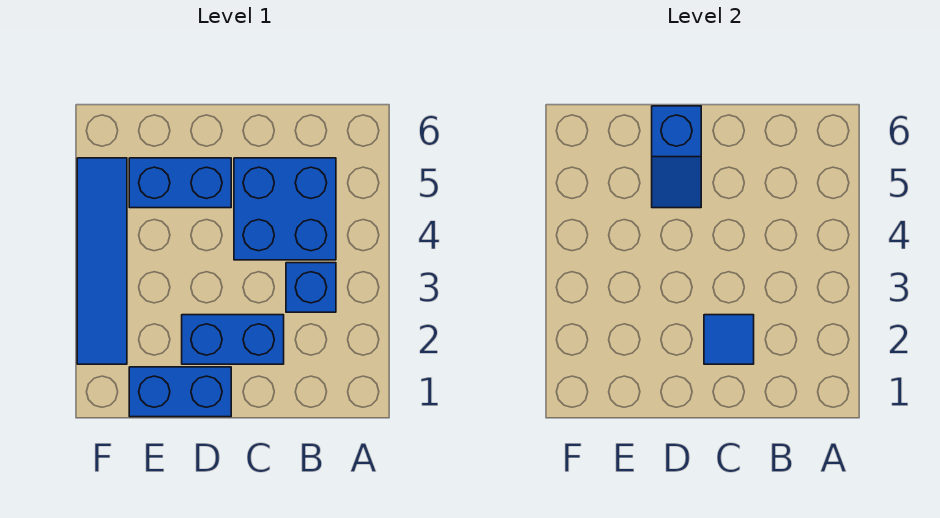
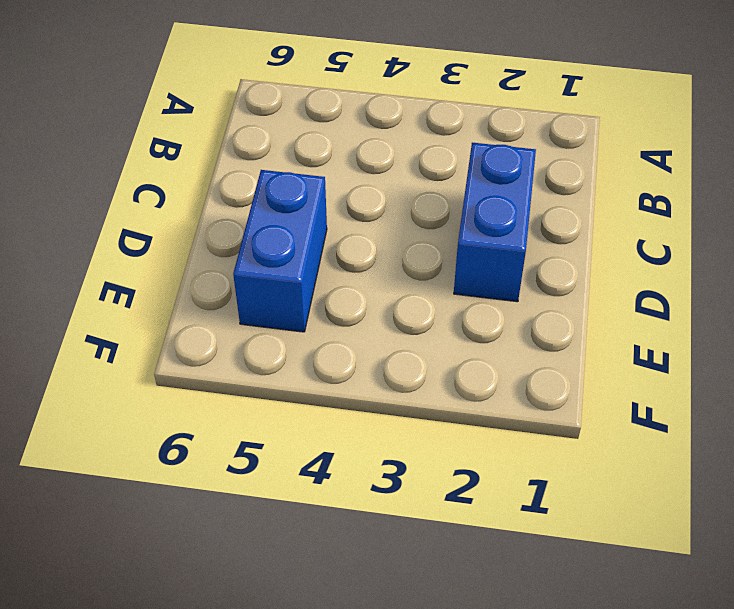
none -> blue brick B3 level 1
none -> blue brick B4:C5 level 1

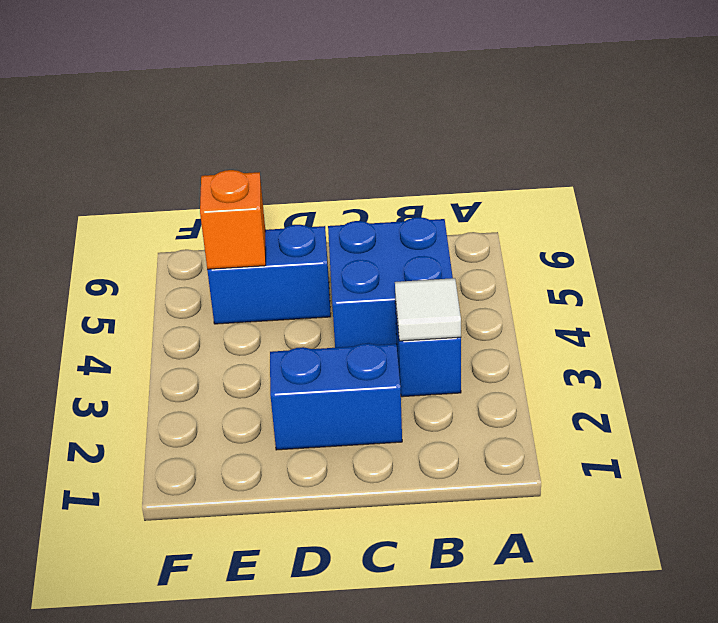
white tile B3 level 2 -> none
orange brick E5 level 2 -> none
none -> blue brick D1:E1 level 1
none -> blue tile F2:F5 level 1

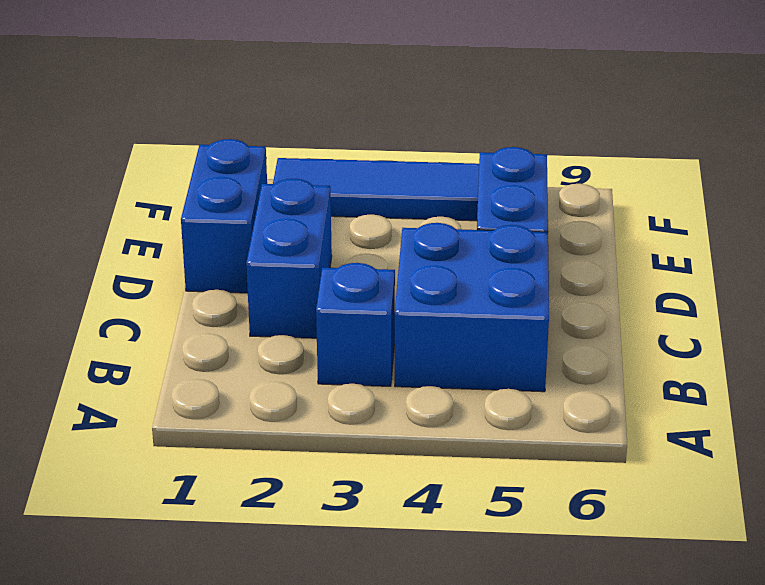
none -> blue tile C2 level 2
none -> blue slope D5:D6 level 2 top 6

